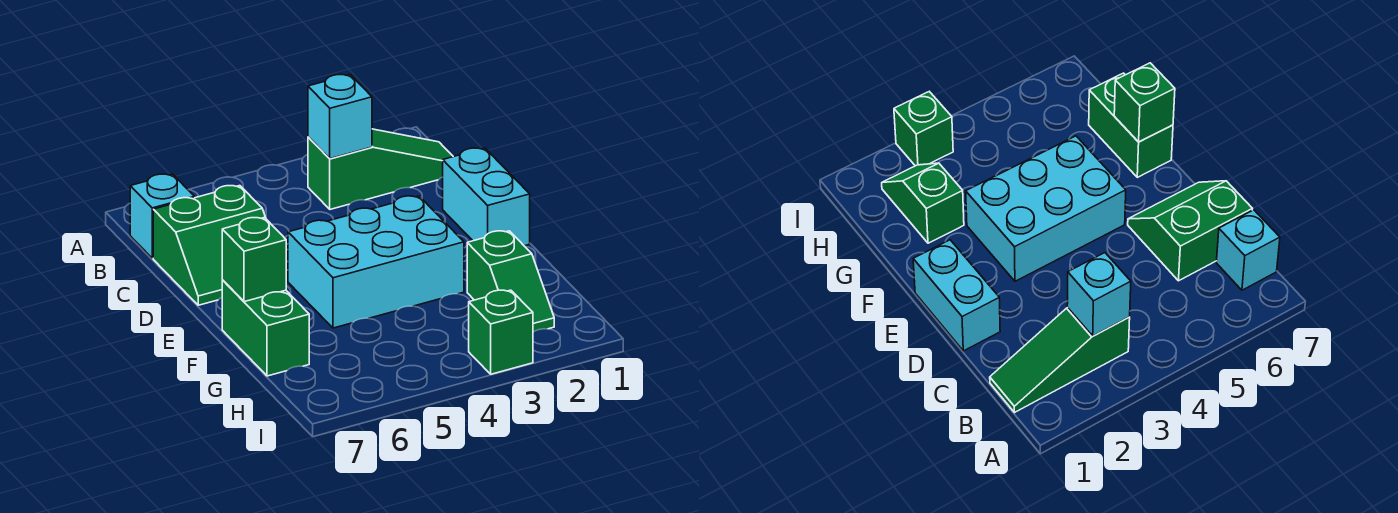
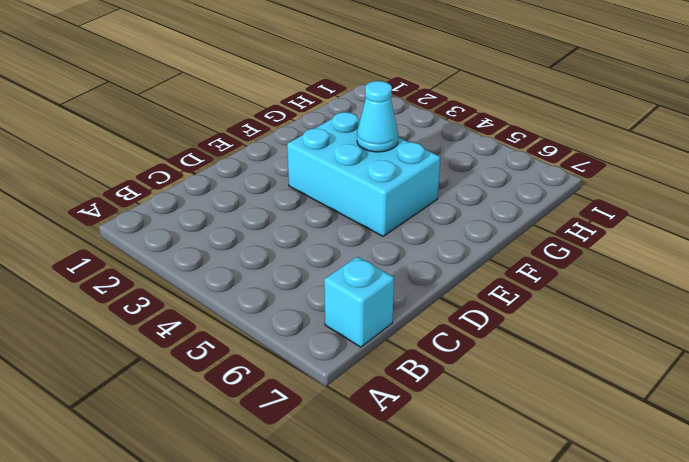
cyan cone F4 level 2 -> none
none -> green slope B1:B3 level 1 top 3
none -> green slope C6:D7 level 1 top C

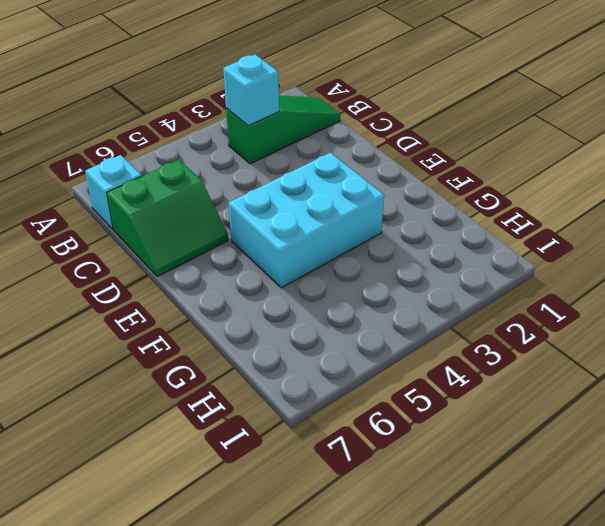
none -> cyan brick D1:E1 level 1
none -> green brick F7:G7 level 1

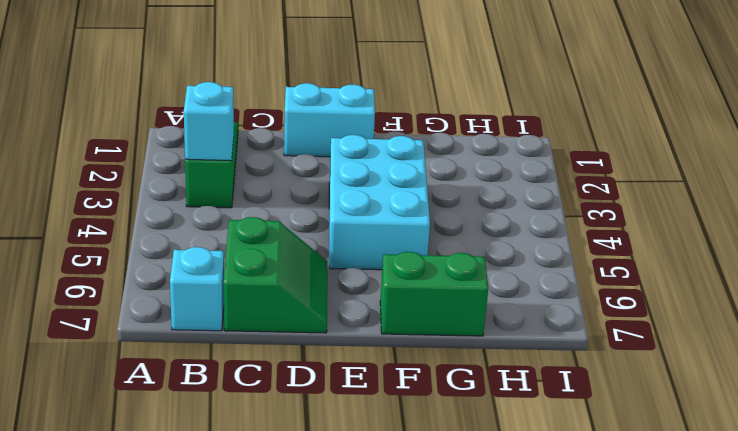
none -> green slope G2:H2 level 1 top G
none -> green brick I3 level 1

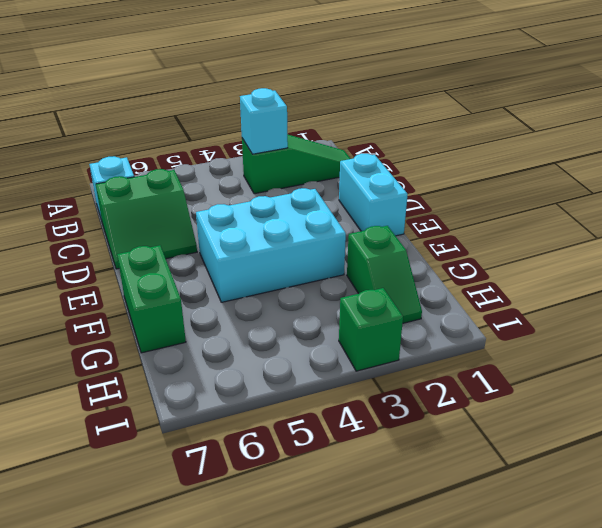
none -> green brick F7 level 2

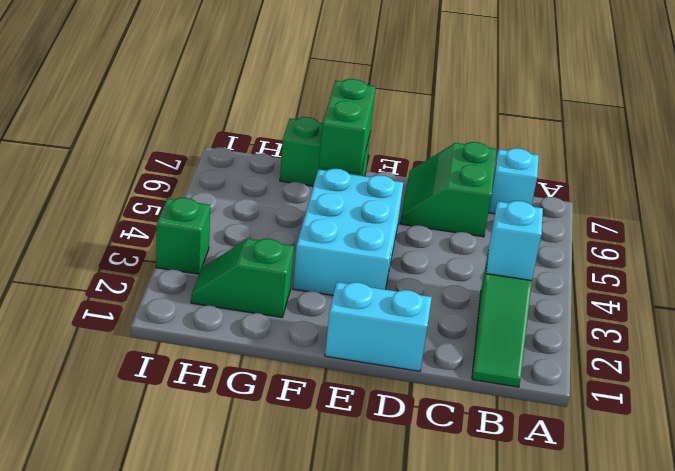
green brick F6:F7 level 2 -> green brick F7 level 2

